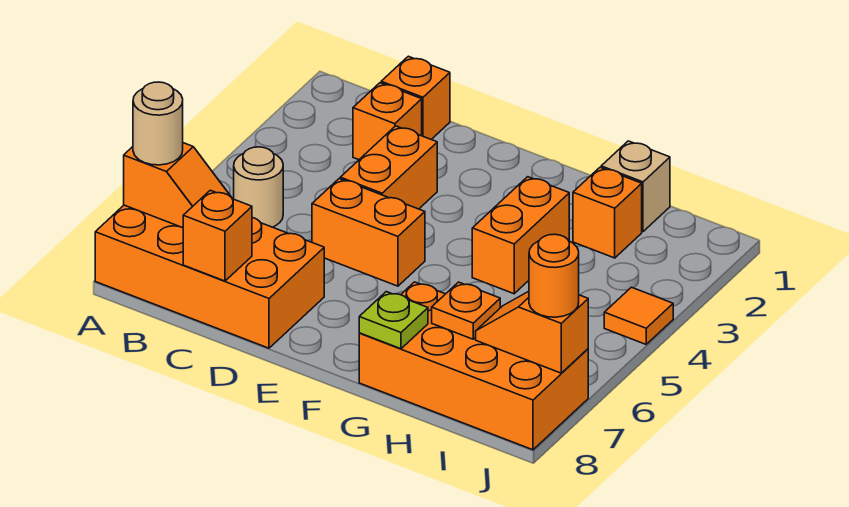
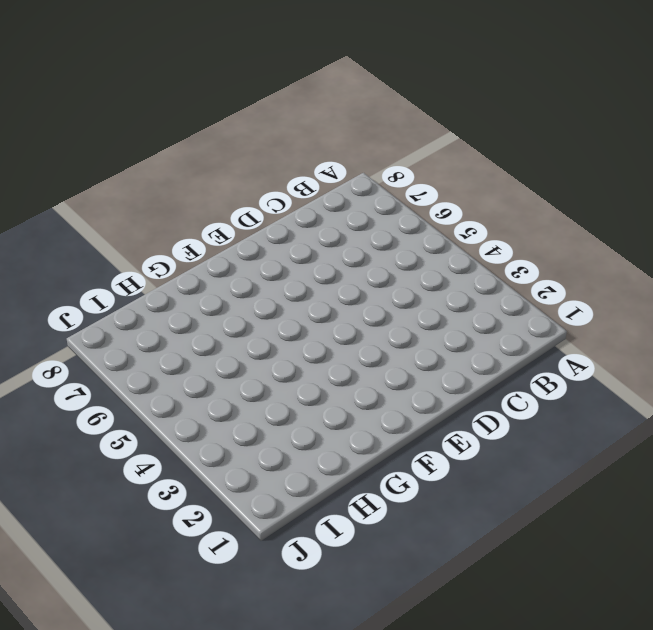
none -> orange brick A7:D8 level 1
none -> tan round brick B5 level 1
none -> orange brick C1 level 1

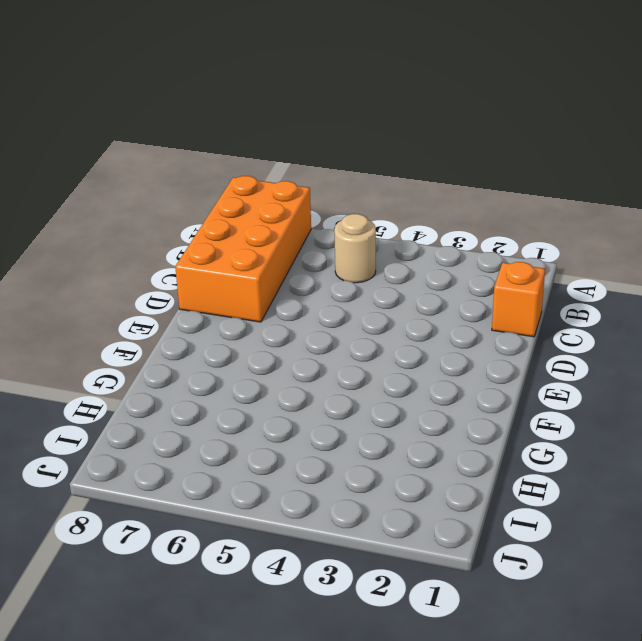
none -> orange brick C2 level 1
none -> orange brick D3:D4 level 1
none -> orange brick D5:E5 level 1

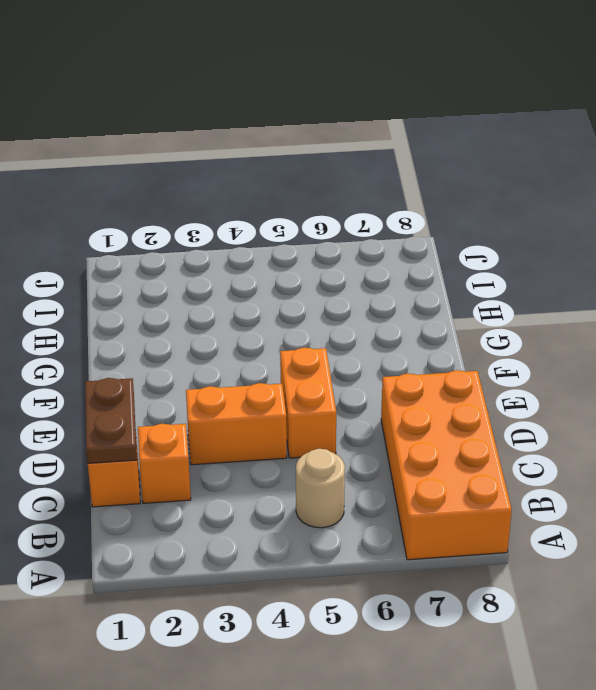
brown plate C1:D1 level 2 -> none
none -> orange brick G3:G4 level 1
none -> orange brick G7:J8 level 1
none -> tan brick H1 level 1

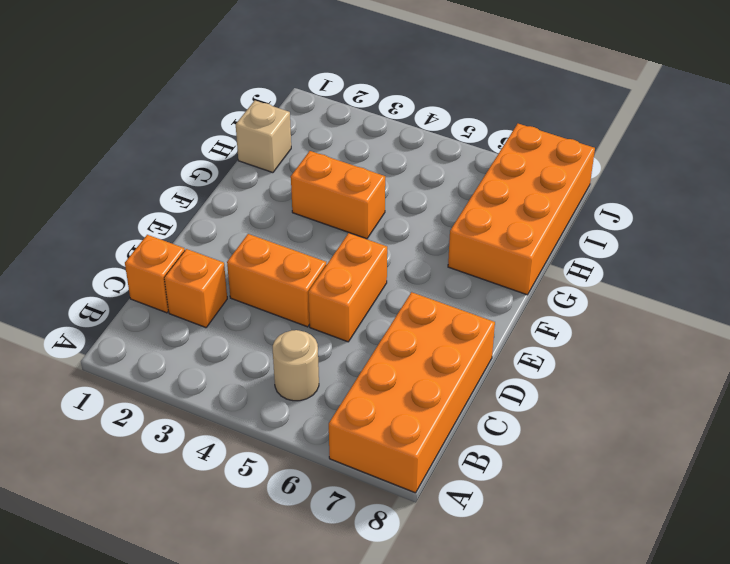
none -> orange brick H2 level 1
none -> orange tile J4 level 1
none -> orange slope A7:B7 level 2 top A

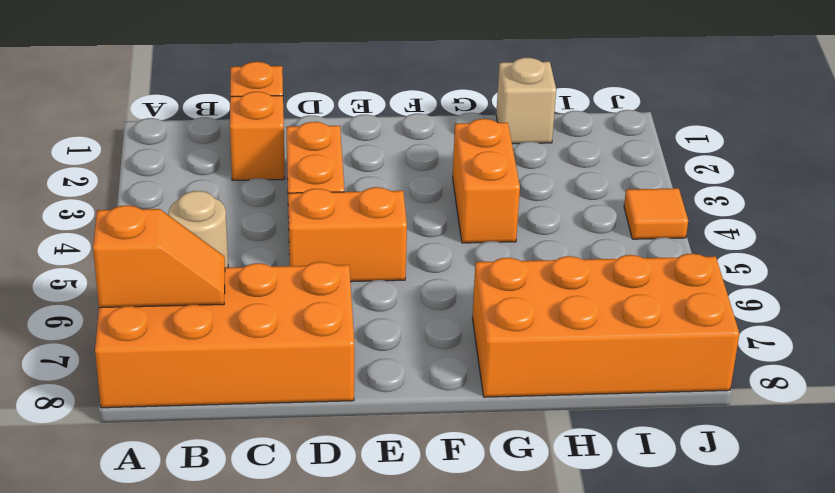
none -> orange brick H2 level 1
none -> orange brick C8 level 2
none -> lime plate G8 level 2

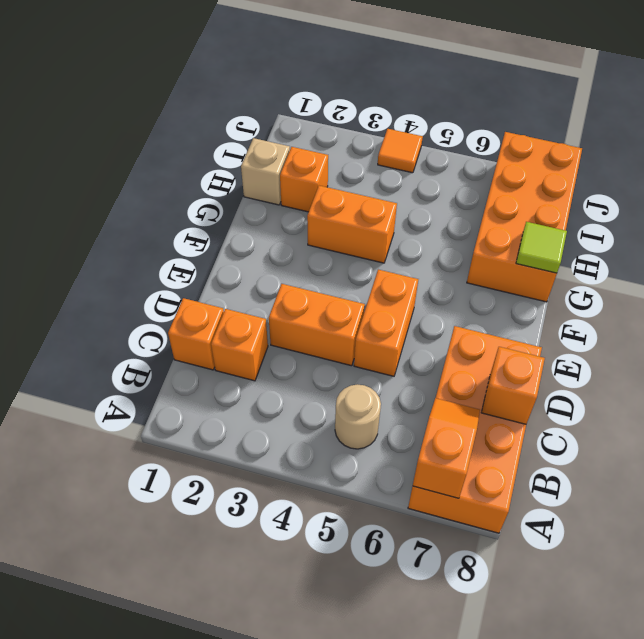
lime tile G8 level 2 -> lime plate G8 level 2
none -> orange plate H7 level 2
none -> orange slope I7:J7 level 2 top J
none -> tan round brick A7 level 3

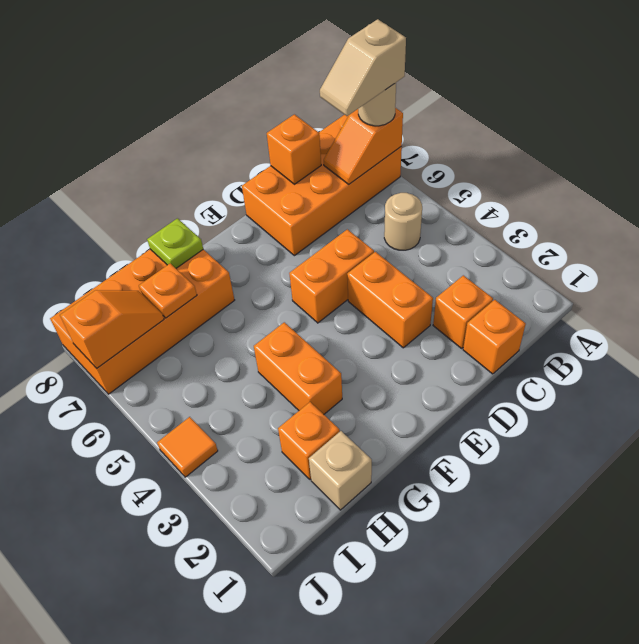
tan slope A7:B7 level 4 top A -> none
none -> orange round brick J7 level 3

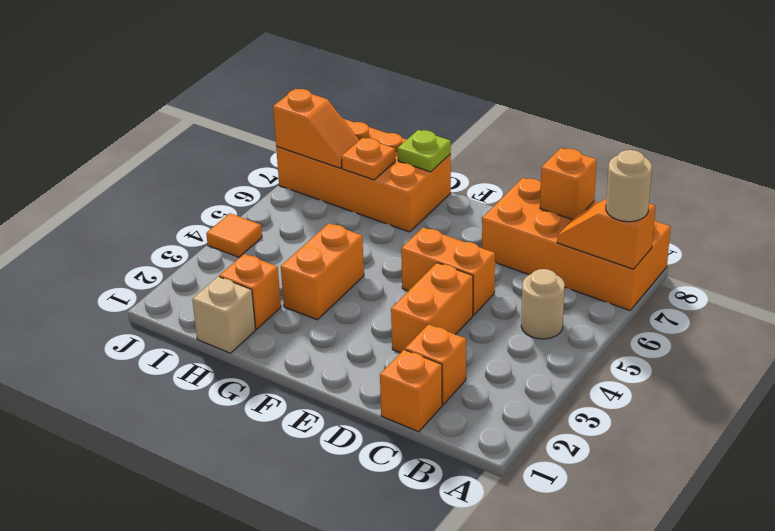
none -> orange round brick J7 level 3

